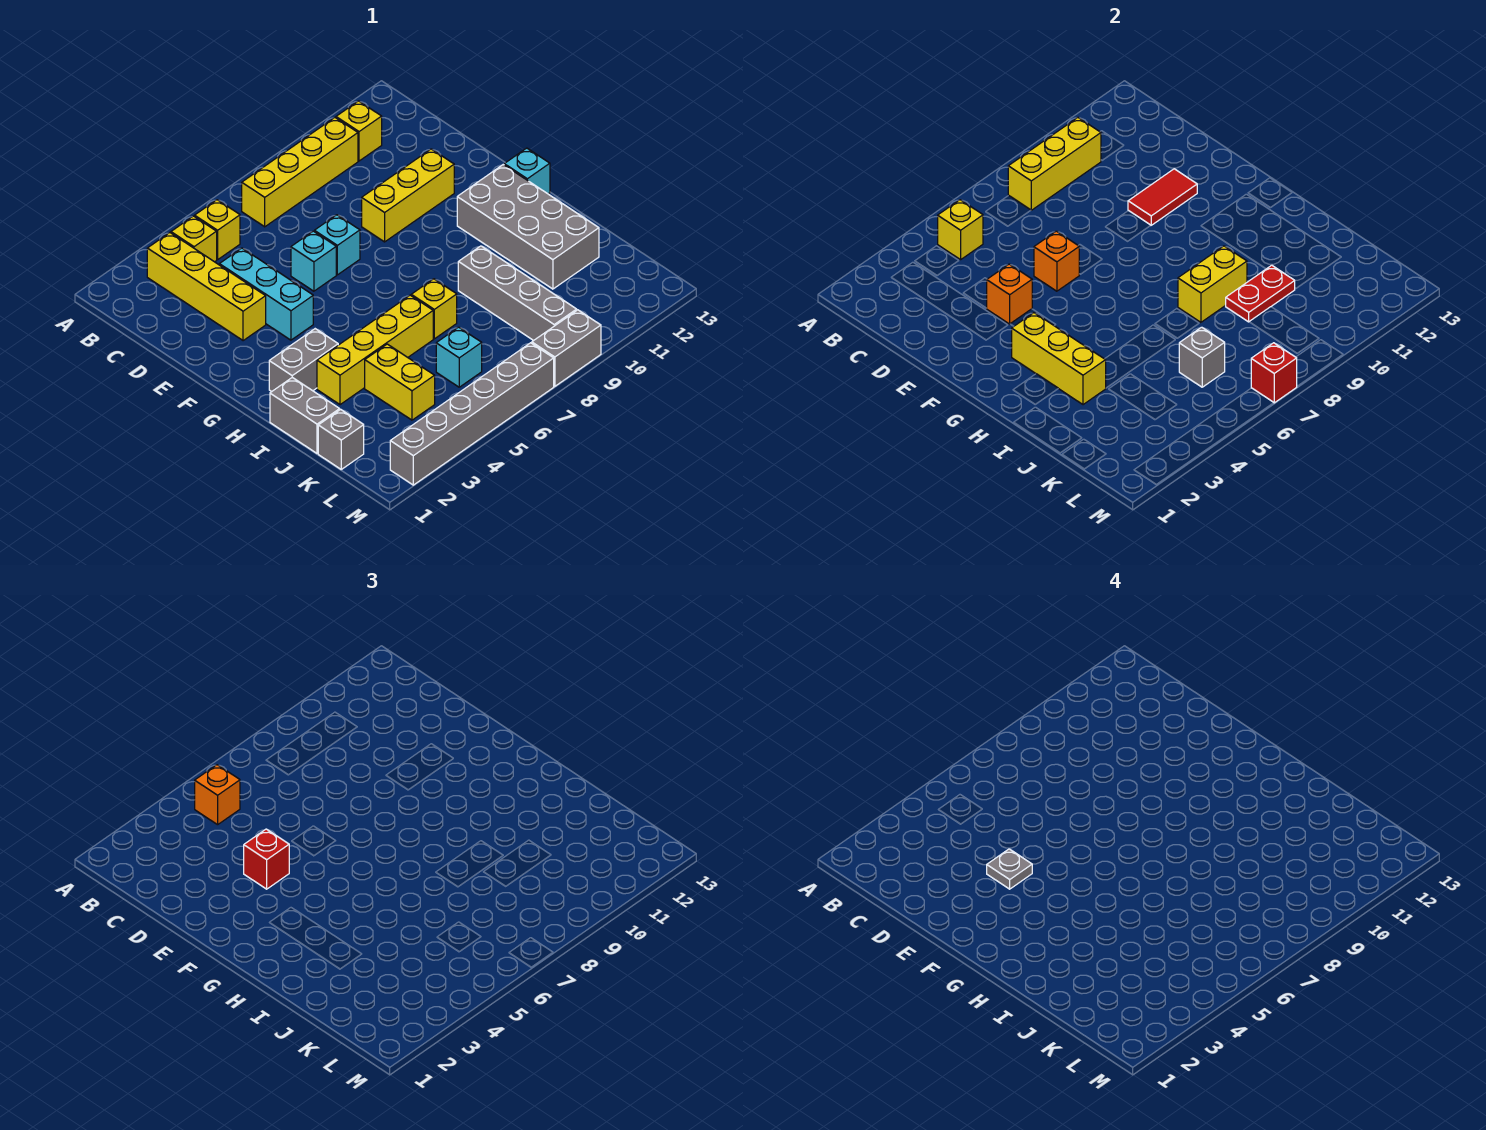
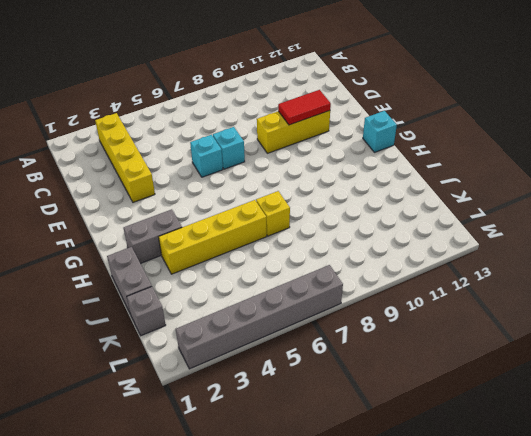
none -> yellow brick B4 level 1
none -> yellow brick B5 level 1
none -> yellow brick B7:B10 level 1
none -> yellow brick B11 level 1

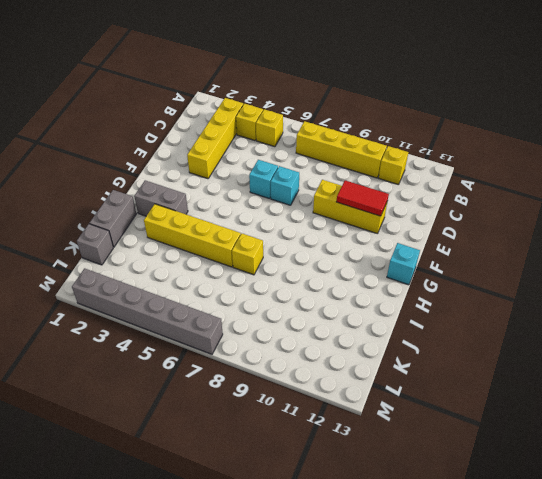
none -> cyan brick D4:F4 level 1
none -> grey brick G11:J12 level 1
none -> grey brick I9:L9 level 1
none -> yellow brick J4:K4 level 1

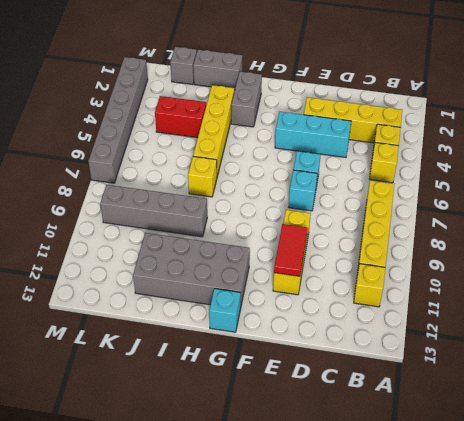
red brick J4:K4 level 1 -> yellow brick J4:K4 level 1
none -> cyan brick K6 level 1
none -> grey brick M8:M9 level 1
none -> yellow brick B5 level 2
none -> yellow brick B8:B10 level 2

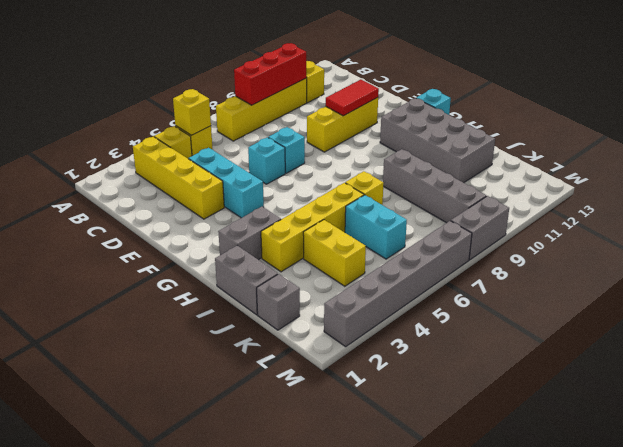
red brick B8:B10 level 2 -> yellow brick B8:B10 level 2
cyan brick J6:K6 level 1 -> cyan brick K6 level 1
none -> orange brick E4 level 2
none -> orange brick E6 level 2
none -> yellow brick G3:I3 level 2
none -> yellow brick I8:I9 level 2

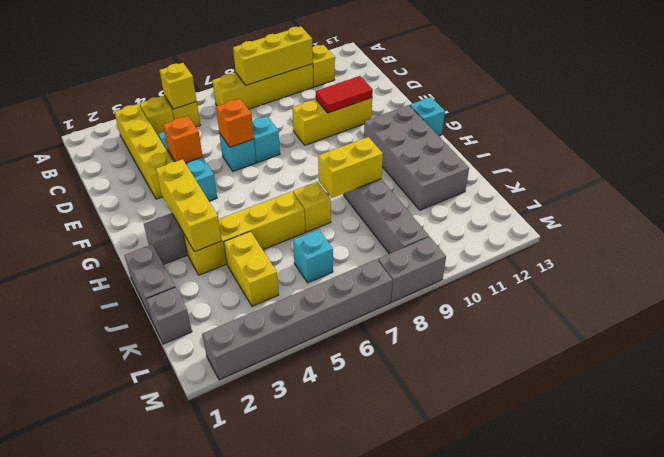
none -> red plate J9:J10 level 2
none -> grey brick K6 level 2
none -> red brick M7 level 2
none -> orange brick B5 level 3

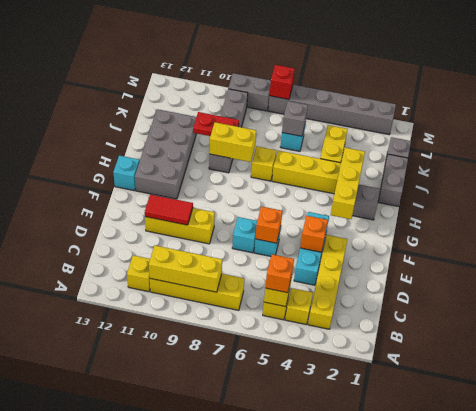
none -> red brick E4 level 3
none -> grey plate E4 level 4

